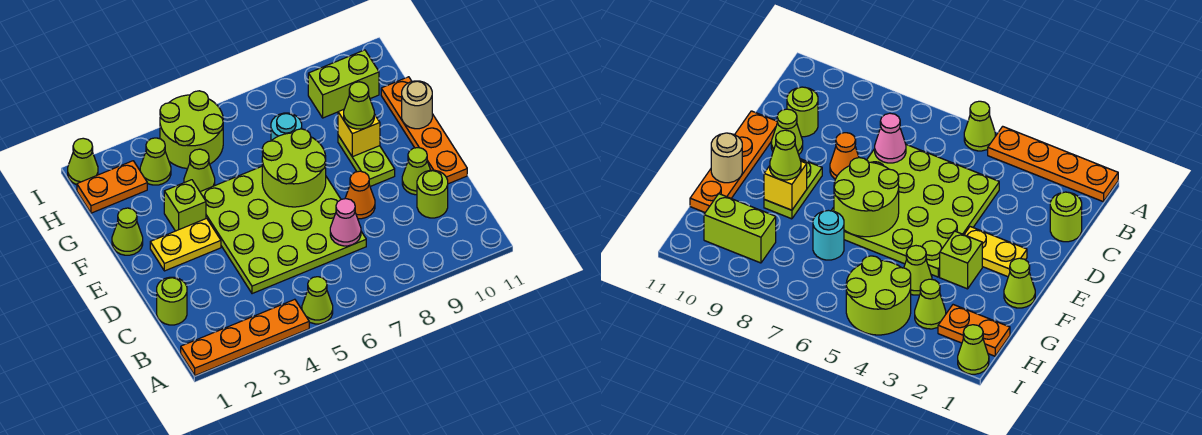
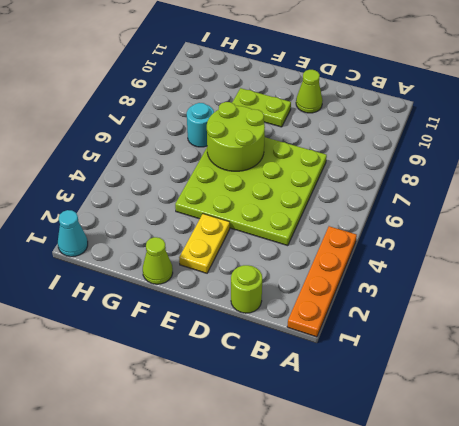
cyan cone I1 level 1 -> lime cone I1 level 1
none -> lime cone A5 level 1
none -> lime round brick C10 level 1
none -> orange cone D8 level 1

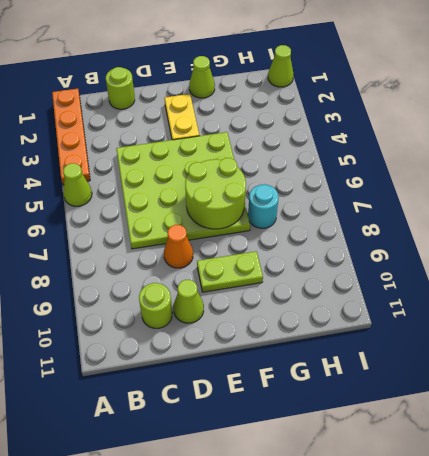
none -> orange plate D11:G11 level 1
none -> lime brick F3 level 1
none -> lime cone G4 level 1

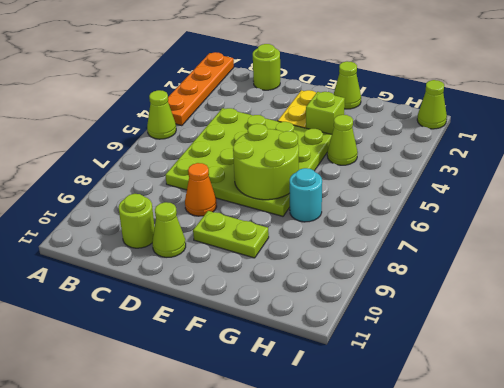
none -> orange plate D11:G11 level 1
none -> orange plate H1:H2 level 1
none -> lime cone H3 level 1

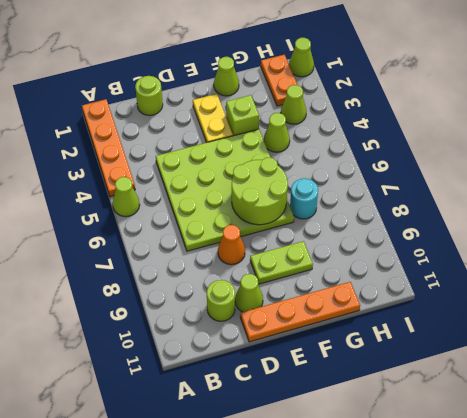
none -> lime round brick H4:I5 level 1
none -> lime brick H9:H10 level 1
none -> pink cone C7 level 2

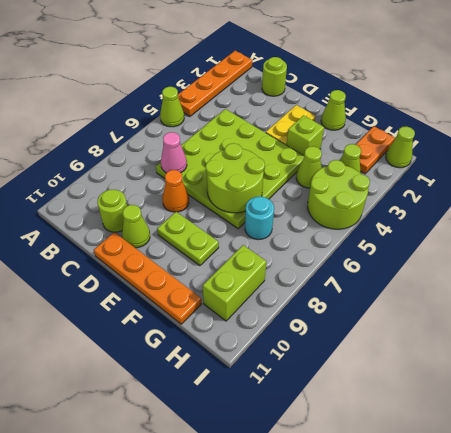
none -> yellow brick F9 level 2
none -> tan round brick F11 level 2
none -> lime cone F9 level 3

